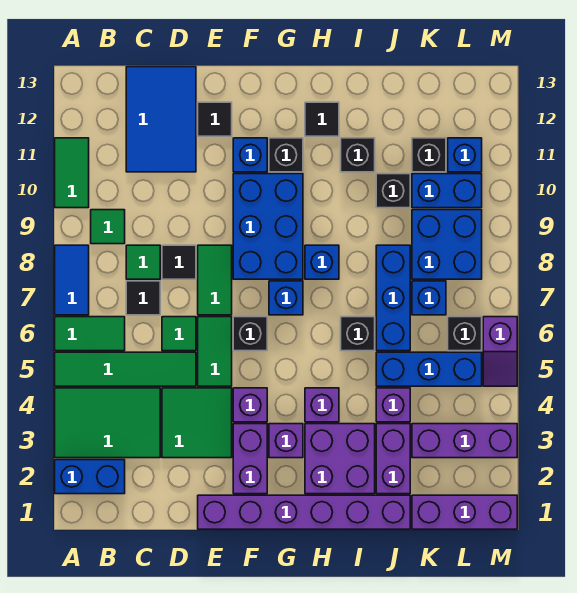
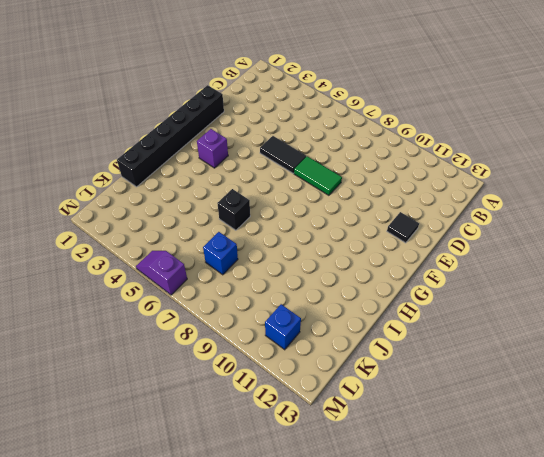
black brick E1:J1 level 1 -> purple brick E1:J1 level 1
black tile E5:E6 level 1 -> green tile E5:E6 level 1
none -> blue brick A2:B2 level 1
none -> green tile A3:C4 level 1
none -> green tile A5:D5 level 1
none -> green tile A6:B6 level 1

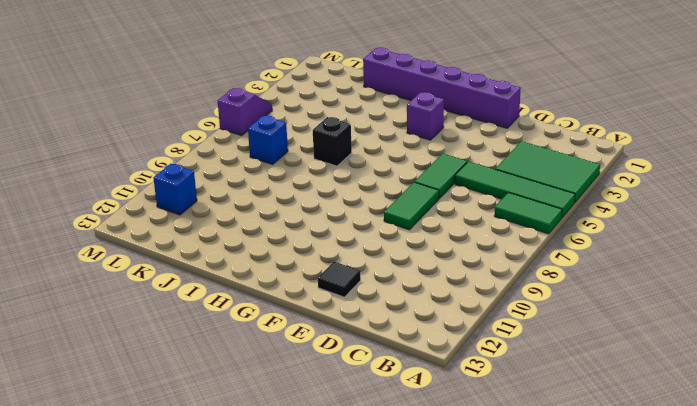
none -> blue brick A2:B2 level 1
none -> blue tile A7:A8 level 1
none -> green tile A10:A11 level 1
none -> green tile B9 level 1

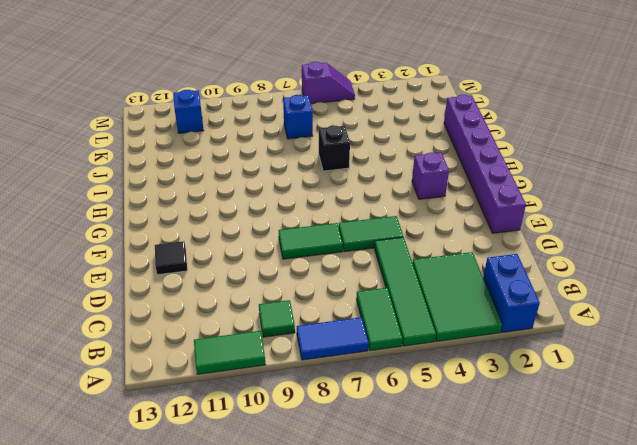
none -> black tile C7 level 1
none -> green tile C8 level 1
none -> blue tile C11:D13 level 1
none -> green tile D3:E4 level 1

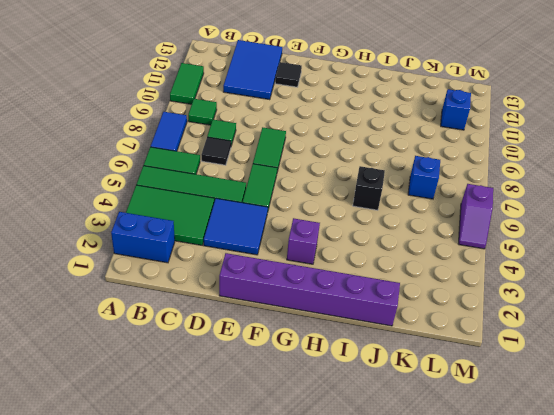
blue tile D3:E4 level 1 -> green tile D3:E4 level 1
none -> green tile D6 level 1
none -> black tile D8 level 1
none -> purple brick F2:F3 level 1
none -> purple brick F4 level 1

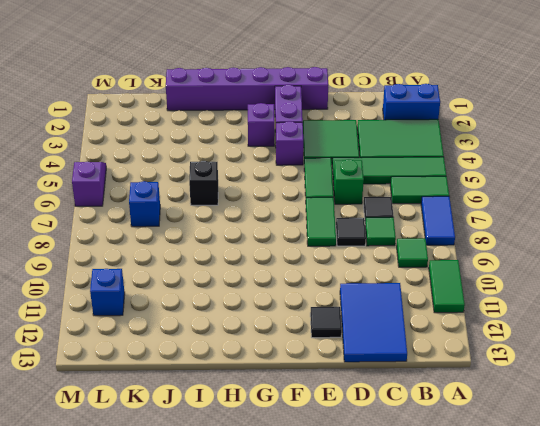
green brick D6 level 1 -> green tile D6 level 1
none -> black brick F6 level 1
none -> blue brick F8:G10 level 1
none -> blue brick F11 level 1
none -> blue brick G7 level 1

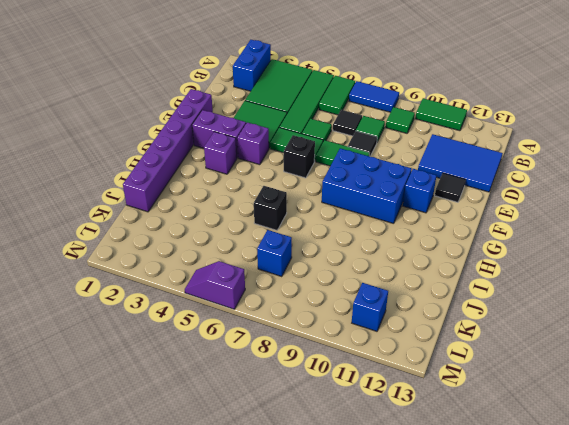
none -> blue brick G7 level 1
none -> black brick G11 level 1
none -> purple brick H2:I3 level 1
none -> purple brick H4 level 1

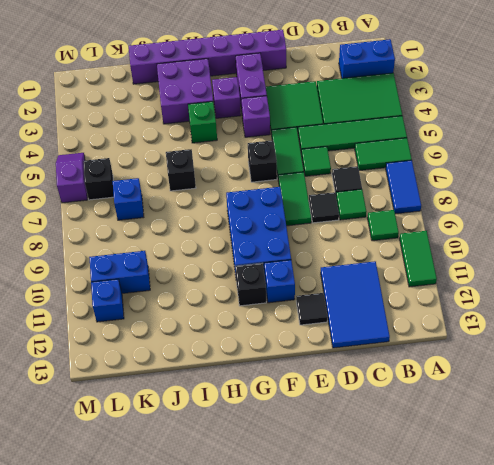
green brick H4 level 1 -> purple brick H4 level 1
none -> blue brick G7 level 1
none -> blue brick H8 level 1
none -> black tile H12 level 1
none -> black brick I11 level 1

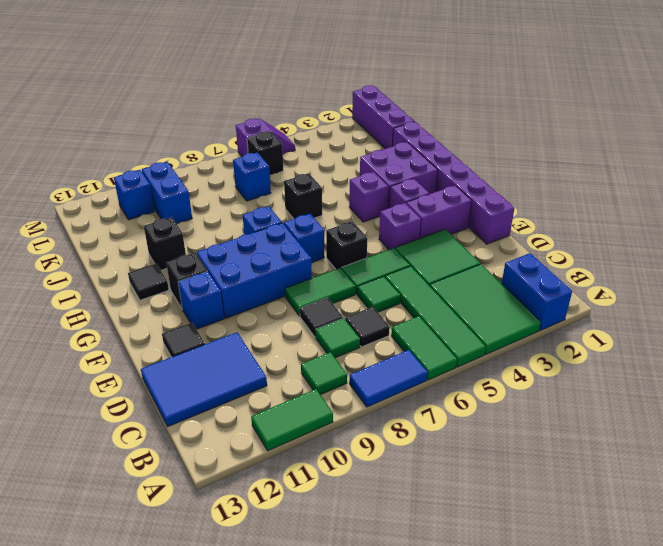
none -> purple brick J2:J3 level 1
none -> purple brick J4 level 1
none -> blue brick J5:L5 level 1
none -> blue brick J6:J8 level 1

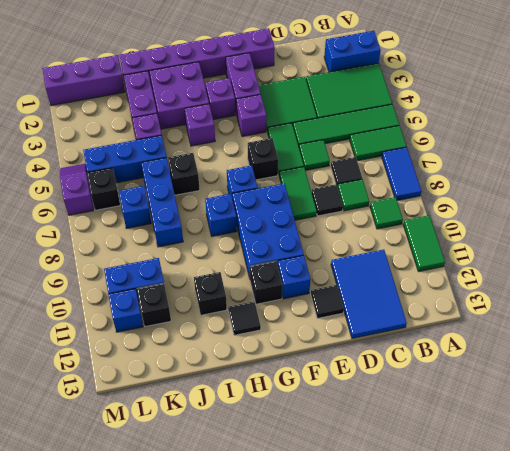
none -> black brick J10 level 1
none -> purple brick K3:M3 level 1
none -> blue brick K8:L9 level 1

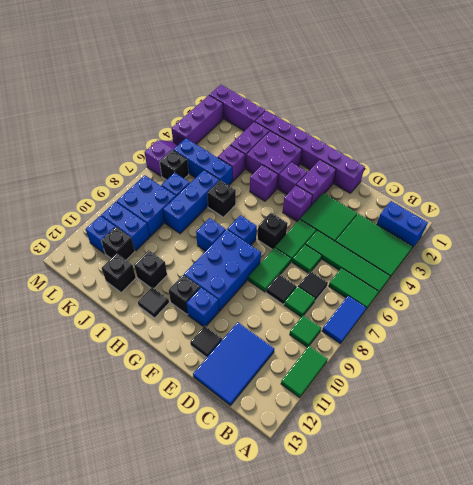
black brick J12 level 1 -> black brick J10 level 1
purple brick M2:M4 level 1 -> purple brick K3:M3 level 1

